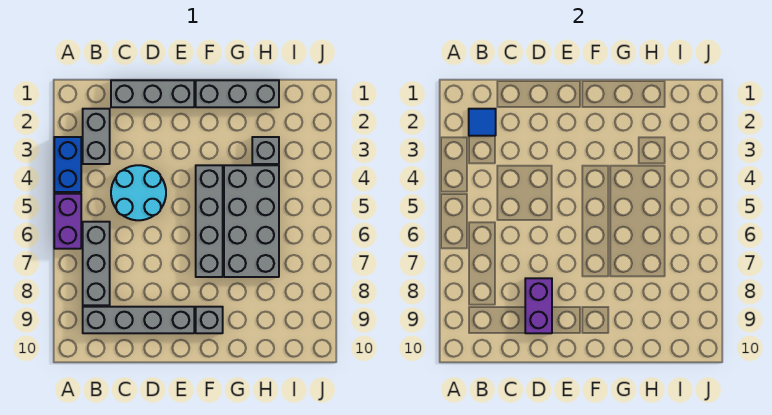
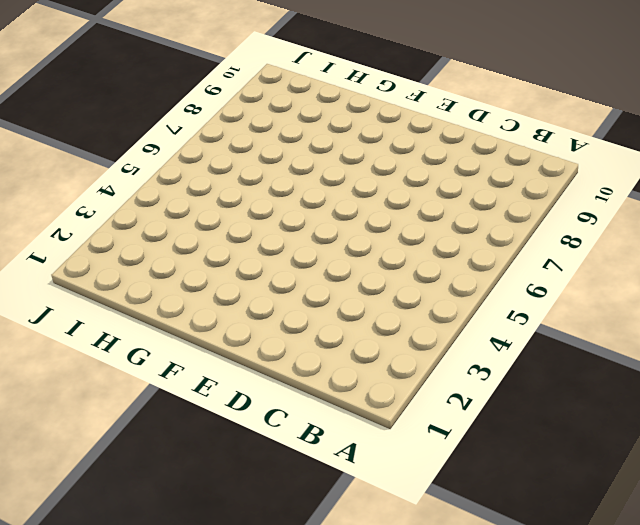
none -> blue brick A3:A4 level 1
none -> purple brick A5:A6 level 1
none -> grey brick B2:B3 level 1

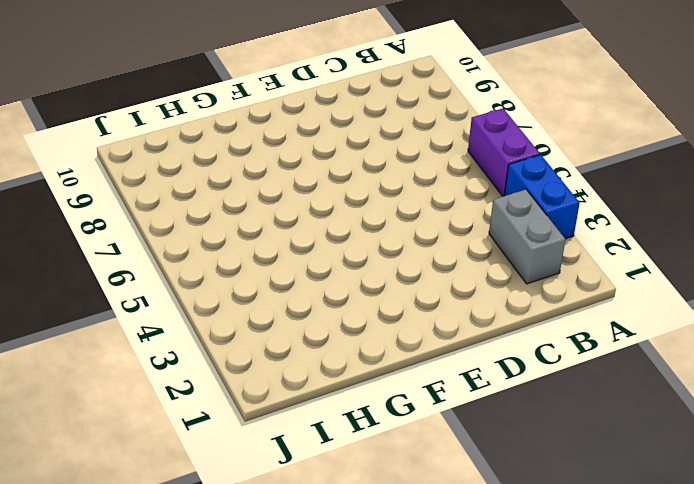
none -> grey brick B6:B8 level 1
none -> grey brick B9:E9 level 1
none -> grey brick C1:E1 level 1

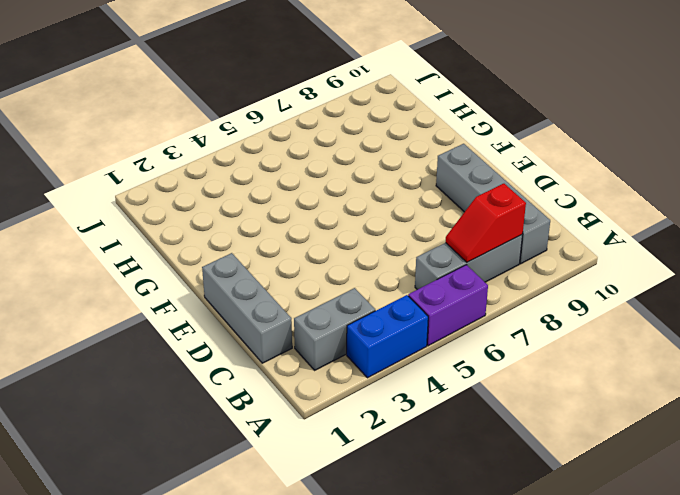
red slope B7:B8 level 2 top 8 -> none
none -> cyan round brick C4:D5 level 1
none -> grey brick F1:H1 level 1
none -> grey brick F4:F7 level 1

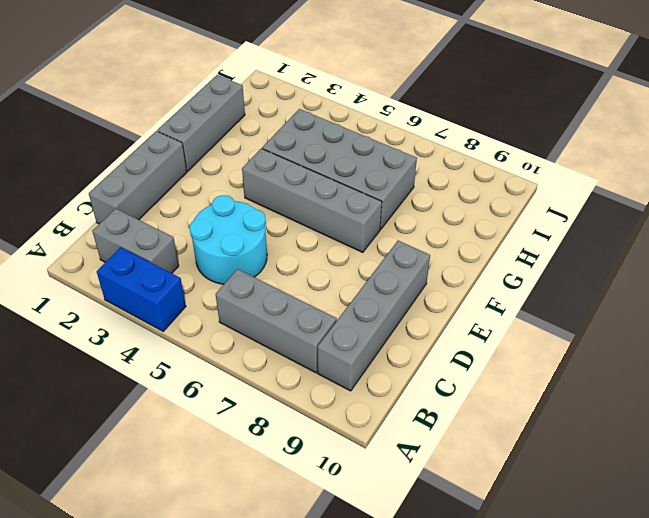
none -> purple brick A5:A6 level 1
none -> grey brick F9 level 1
none -> grey brick H3 level 1

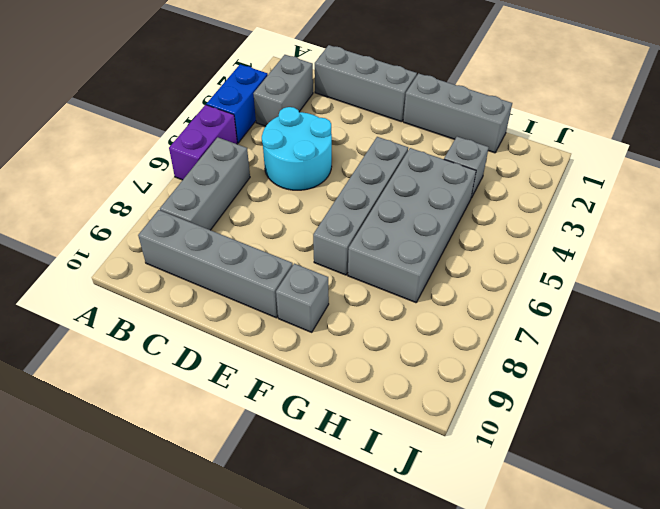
none -> blue tile B2 level 2
none -> purple brick D8:D9 level 2

